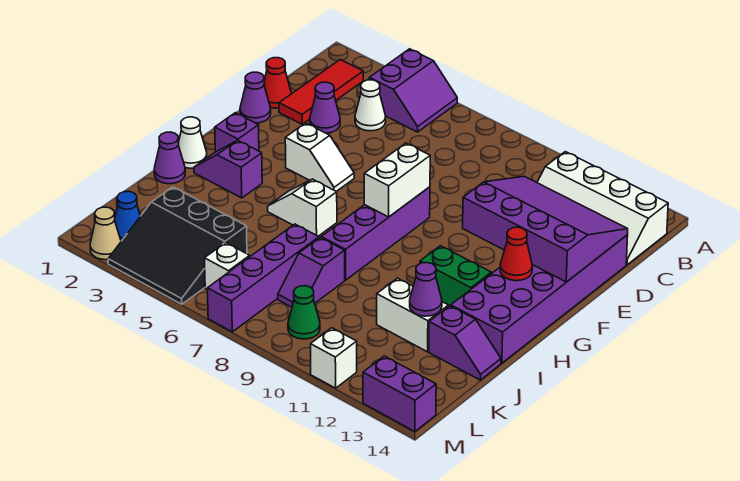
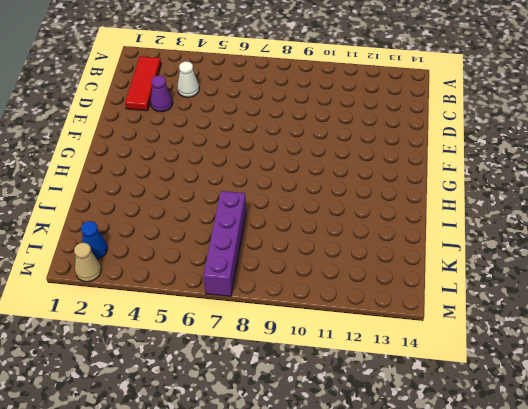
none -> purple slope A4:B5 level 1 top 4
none -> white slope B11:C14 level 1 top B
none -> red cone D1 level 1
none -> purple brick D13:I14 level 1

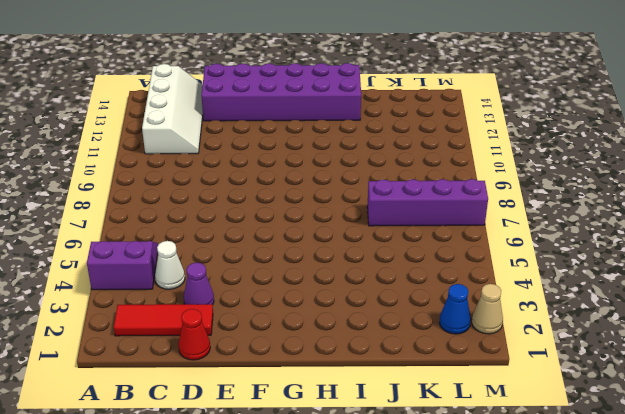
none -> purple cone E1 level 1
none -> white slope F4:F5 level 1 top 4
none -> purple brick F8:I8 level 1
none -> purple brick G2 level 1

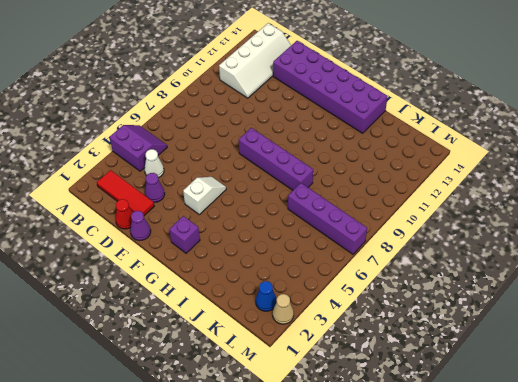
none -> white cone H1 level 1
none -> purple slope H2:H3 level 1 top 3
none -> white slope H5:H6 level 1 top 6
none -> green brick H11:H12 level 1

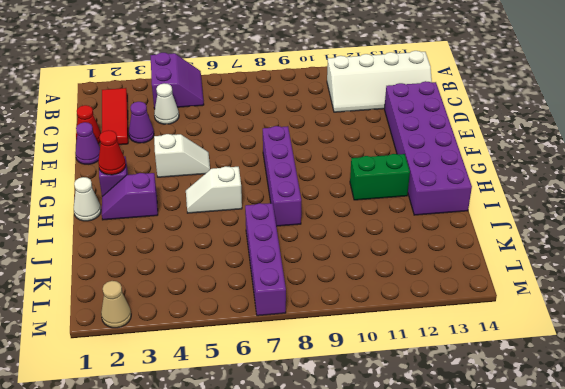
red cone G2 level 2 -> red cone G13 level 2
none -> purple cone I1 level 1
none -> purple slope J8:K8 level 1 top J
none -> white brick J11:J12 level 1
none -> purple slope J13:J14 level 1 top 13

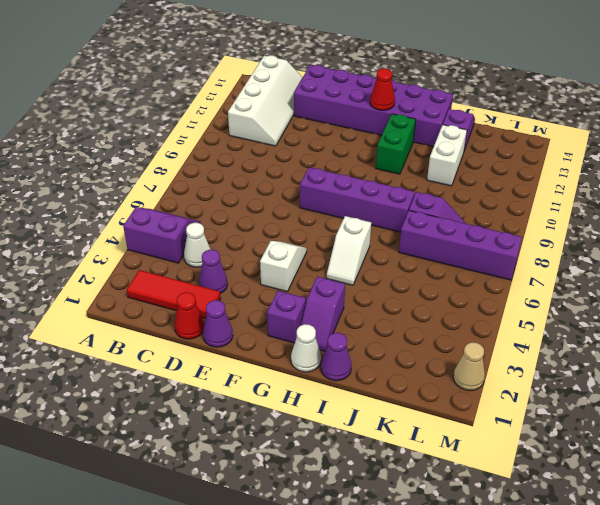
none -> black slope K3:M5 level 1 top K
none -> blue cone L2 level 1
none -> white brick L6 level 1
none -> green cone L9 level 1

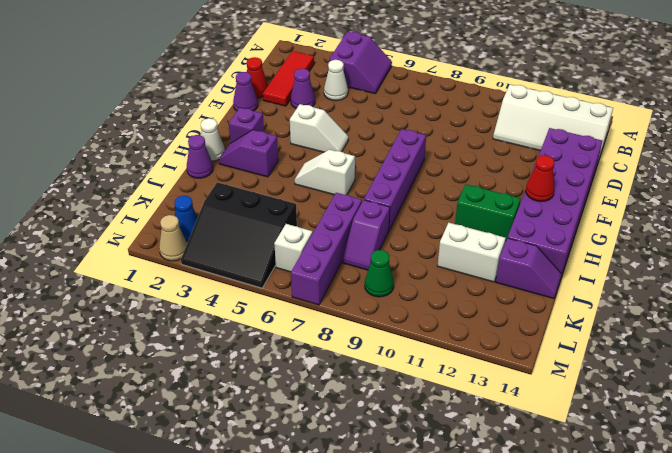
none -> white brick M11 level 1
none -> purple brick M13:M14 level 1
none -> purple slope D11:F14 level 2 top F
none -> white brick F8:G8 level 2

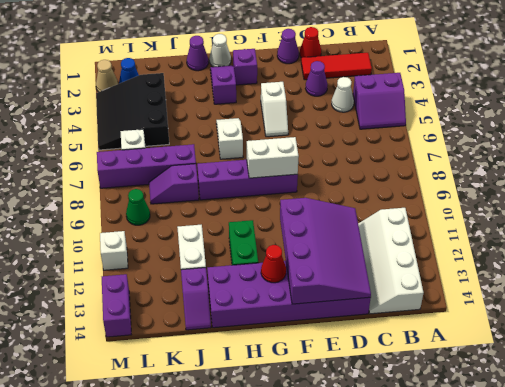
none -> purple cone J12 level 2

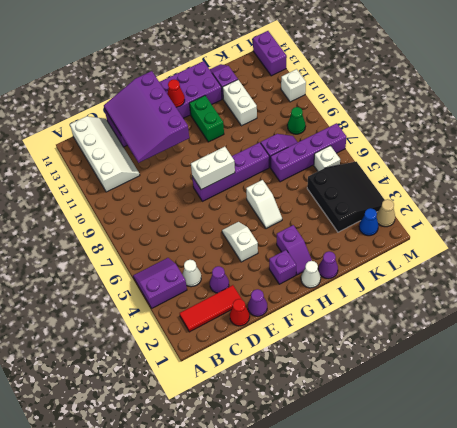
none -> purple cone J12 level 2

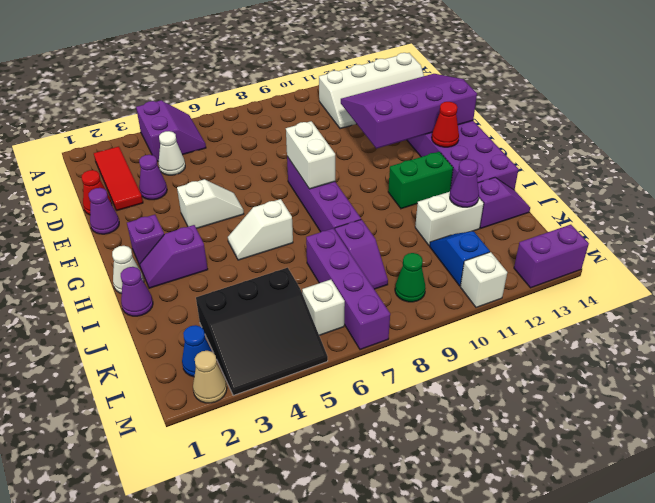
blue slope K11:L11 level 1 top L -> none

